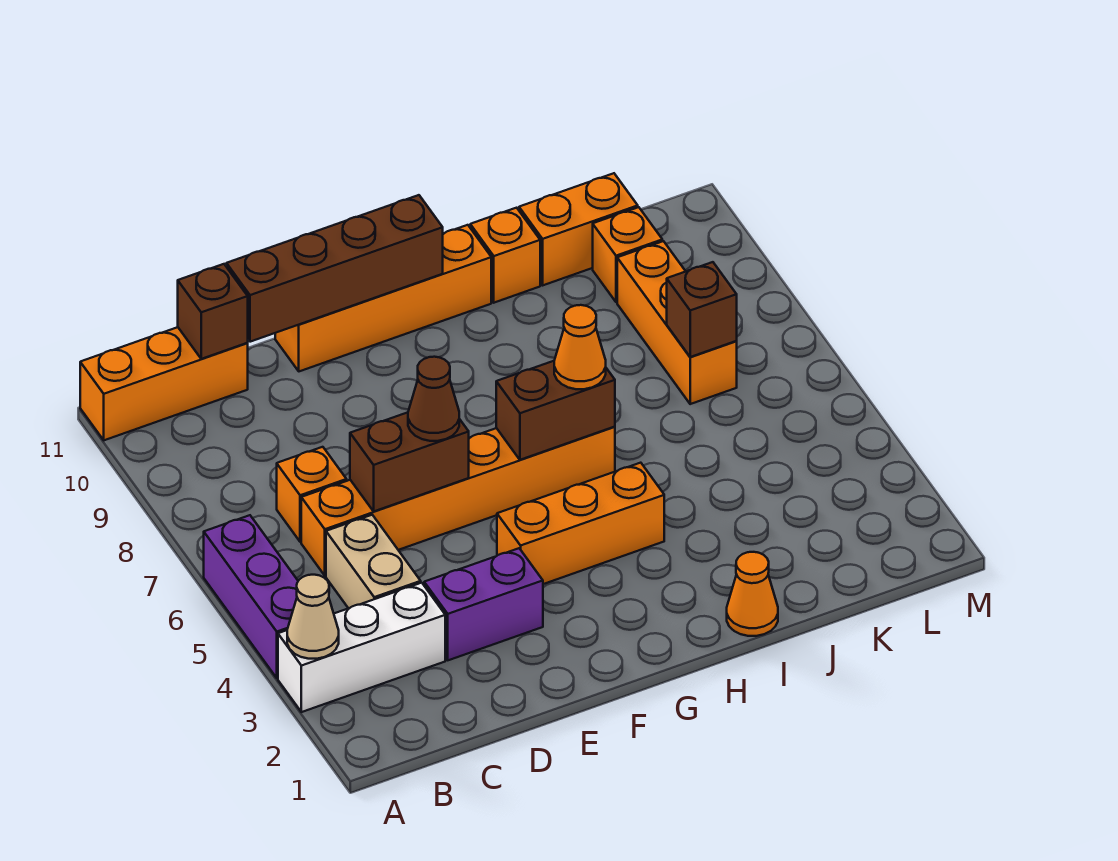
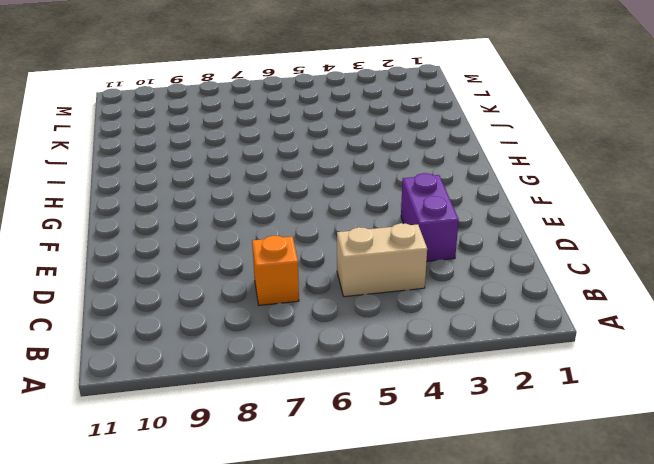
none -> white brick A3:C3 level 1
none -> purple brick A4:A6 level 1
none -> orange brick A11:C11 level 1

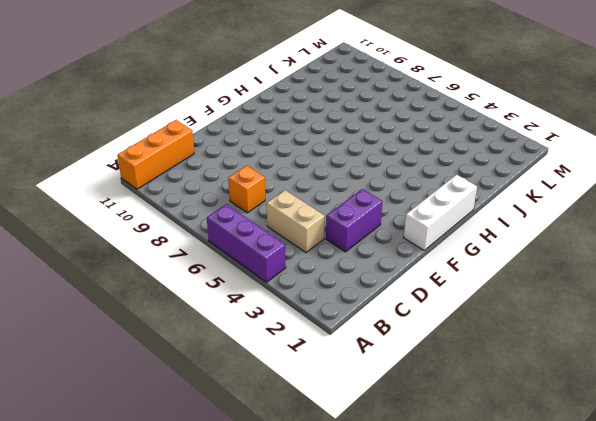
white brick F1:H1 level 1 -> white brick A3:C3 level 1
none -> orange brick C6:H6 level 1
none -> orange brick E11:H11 level 1
none -> orange brick F4:H4 level 1

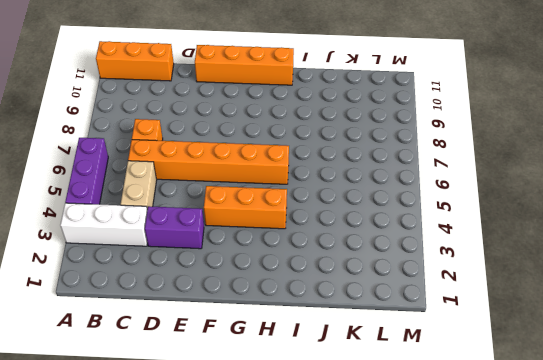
none -> orange cone I1 level 1
none -> orange brick I11 level 1
none -> orange brick J11:K11 level 1

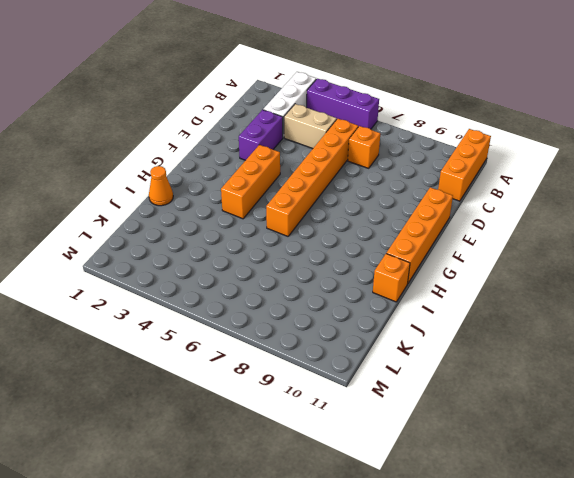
none -> orange brick J11:K11 level 1
none -> orange brick K7:K9 level 1
none -> orange brick K10 level 1

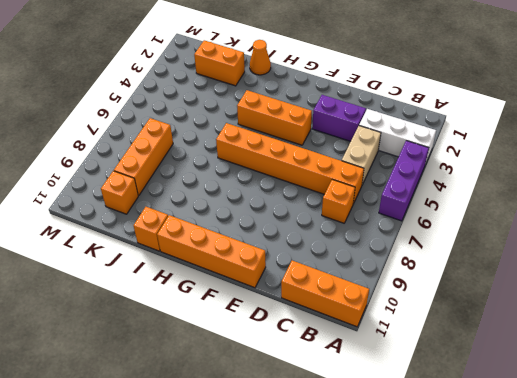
orange brick J2:K2 level 1 -> orange brick J11:K11 level 1
none -> tan cone A3 level 2
none -> brown brick C11 level 2
none -> brown brick D6:E6 level 2

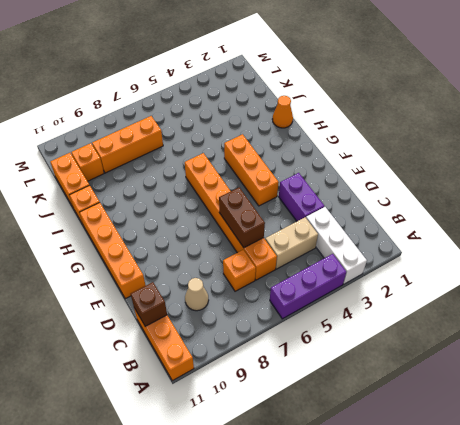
tan cone C9 level 1 -> tan cone A3 level 2
none -> brown brick D11:G11 level 2
none -> brown brick G6:H6 level 2
none -> brown brick K7 level 2

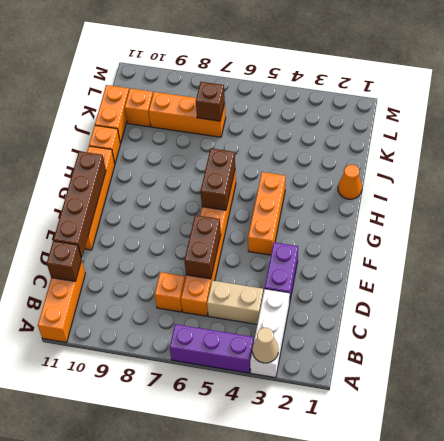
none -> brown cone E6 level 3
none -> orange cone H6 level 3

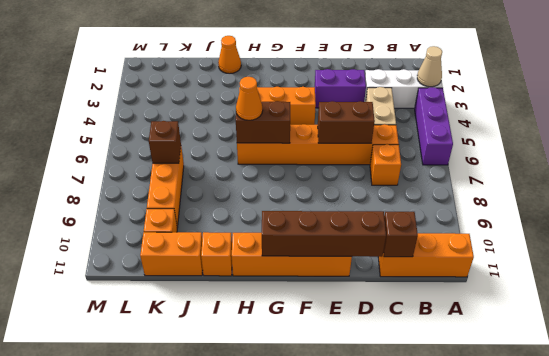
none -> brown cone E6 level 3

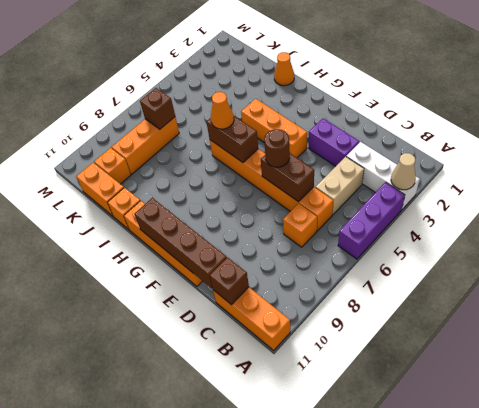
brown round brick E6 level 3 -> brown cone E6 level 3

